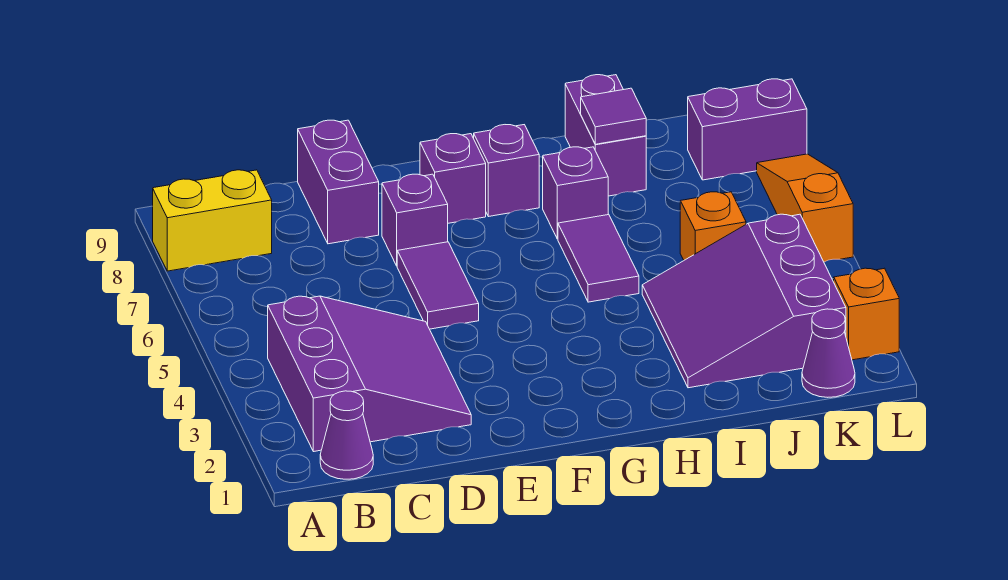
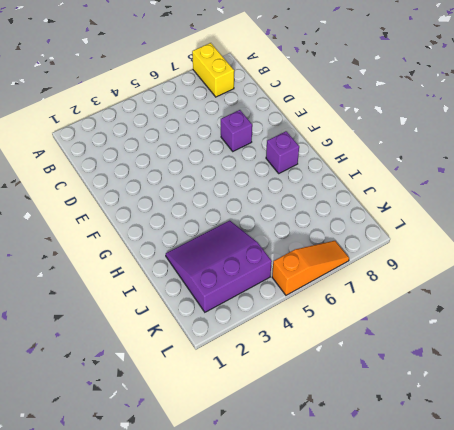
none -> purple cone B1 level 1
none -> purple slope B2:D4 level 1 top B
none -> purple brick D8:D9 level 1

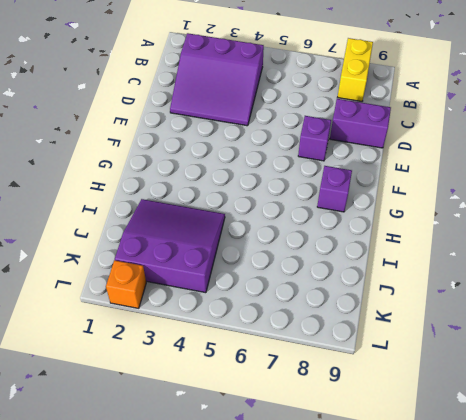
none -> purple cone B1 level 1
none -> purple tile E5:E6 level 1
none -> purple brick F8 level 1

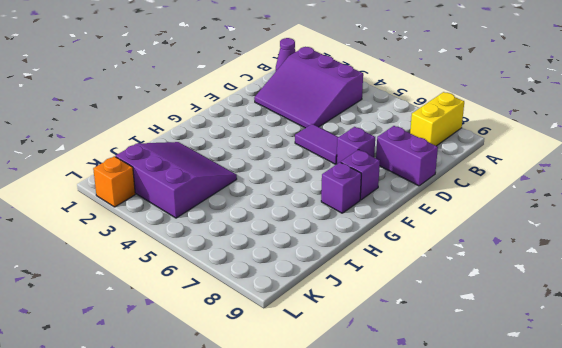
none -> purple tile H5:H6 level 1
none -> purple brick H7 level 1
none -> purple brick I8:I9 level 1

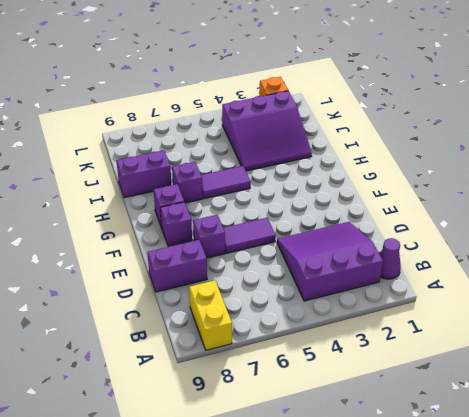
none -> orange brick J5 level 1
none -> purple cone K1 level 1
none -> purple brick K8:L8 level 1

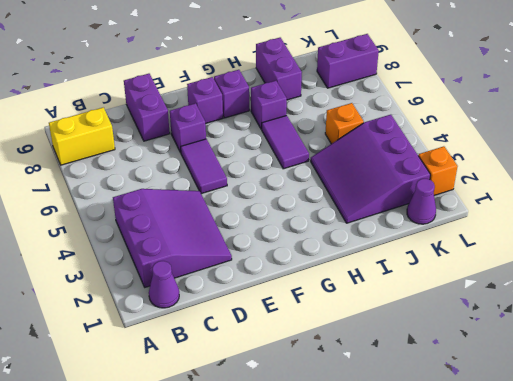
none -> orange slope L5:L7 level 1 top 5
none -> purple tile I8 level 2

